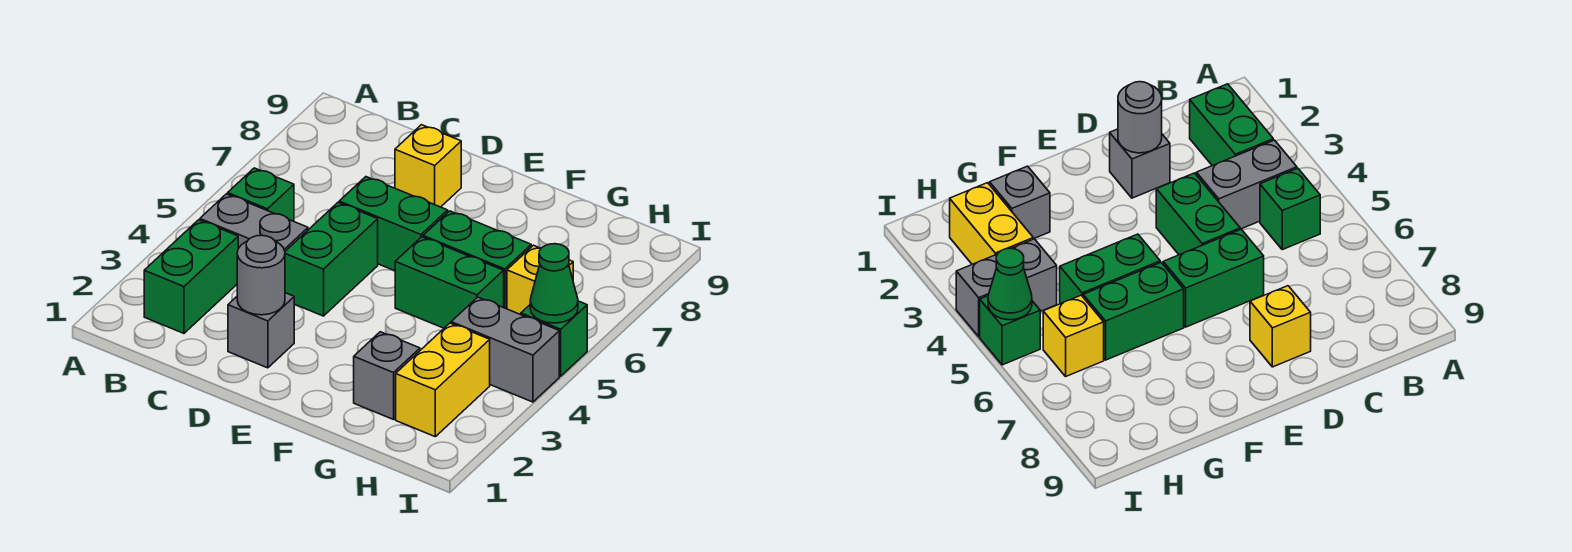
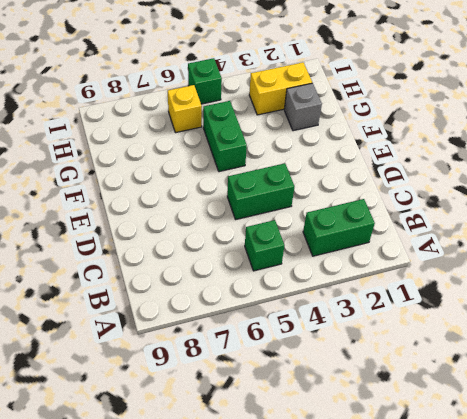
none -> grey brick B4:C4 level 1
none -> grey brick D2 level 1
none -> green brick D6:E6 level 1

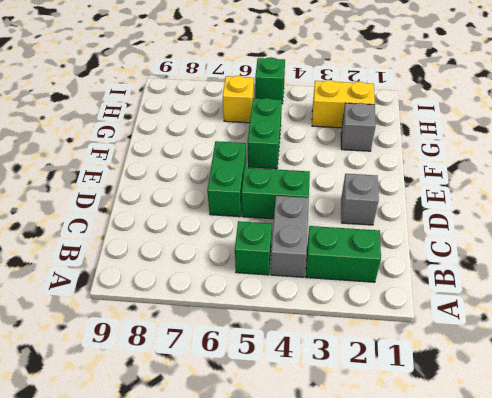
none -> yellow brick D8 level 1
none -> green brick F6:G6 level 1
none -> grey brick H4:I4 level 1

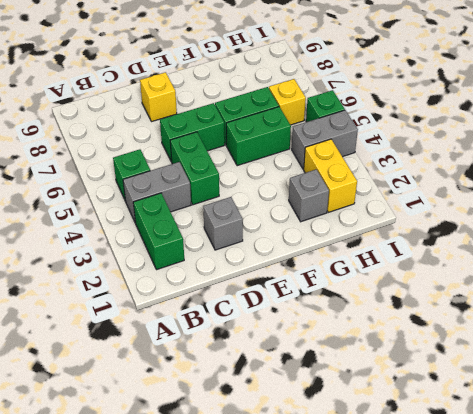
none -> grey round brick D2 level 2
none -> green cone I5 level 2

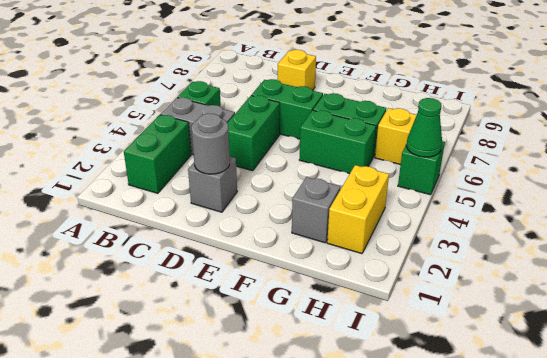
none -> grey brick H4:I4 level 1

